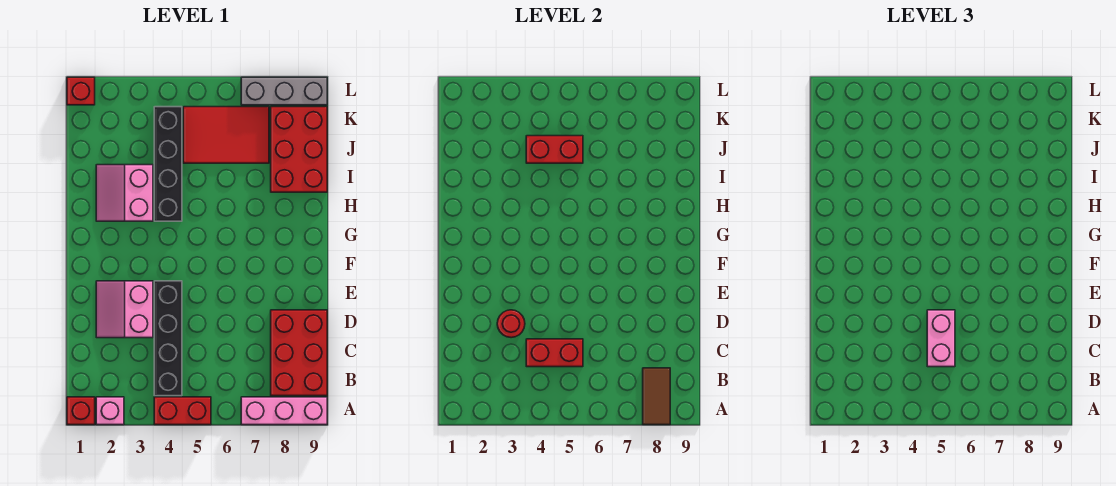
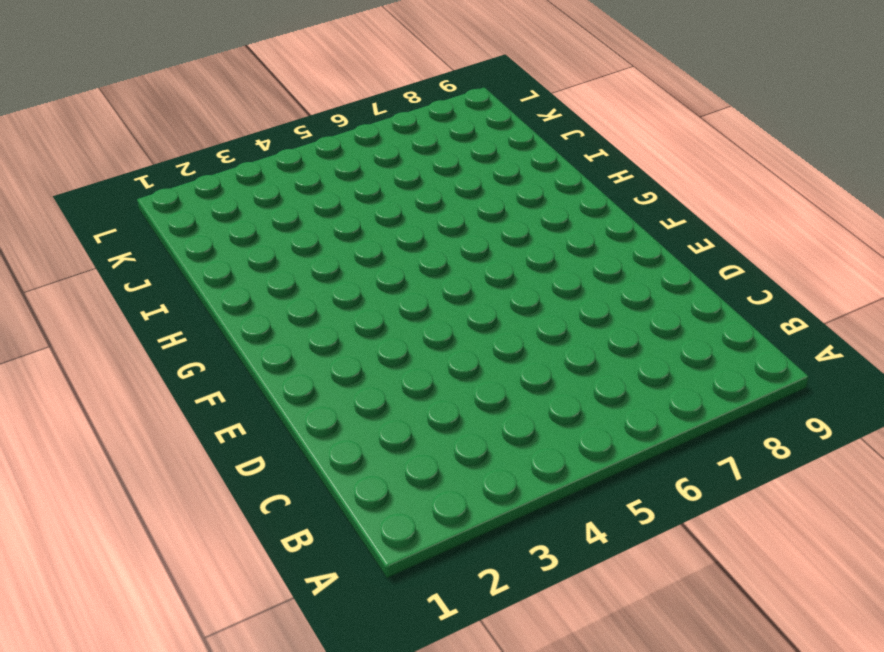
none -> red brick A1 level 1
none -> pink brick A2 level 1
none -> red brick A4:A5 level 1

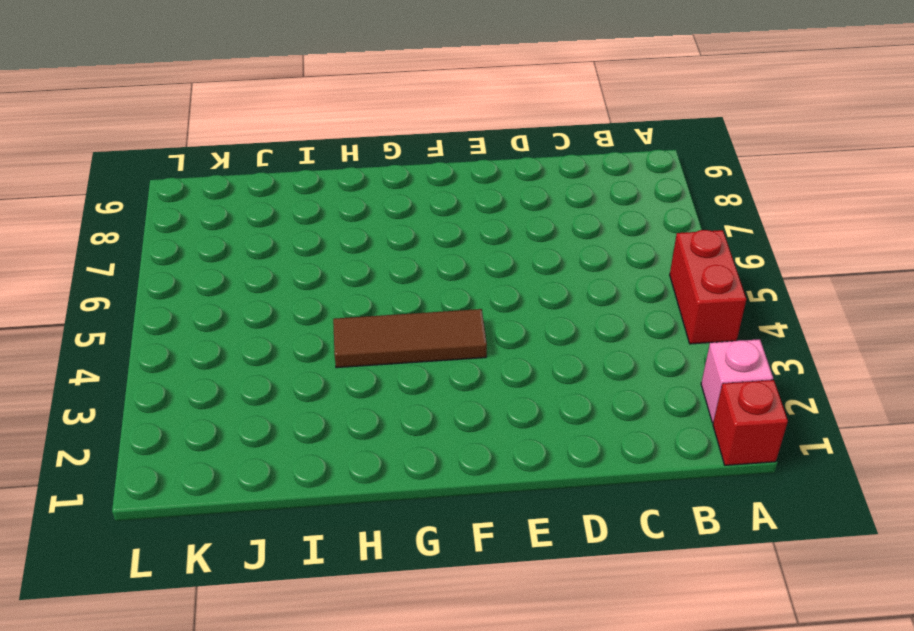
brown tile F4:H4 level 1 -> black brick H4:K4 level 1
none -> pink brick A7:A9 level 1
none -> black brick B4:E4 level 1
none -> red brick B8:D9 level 1

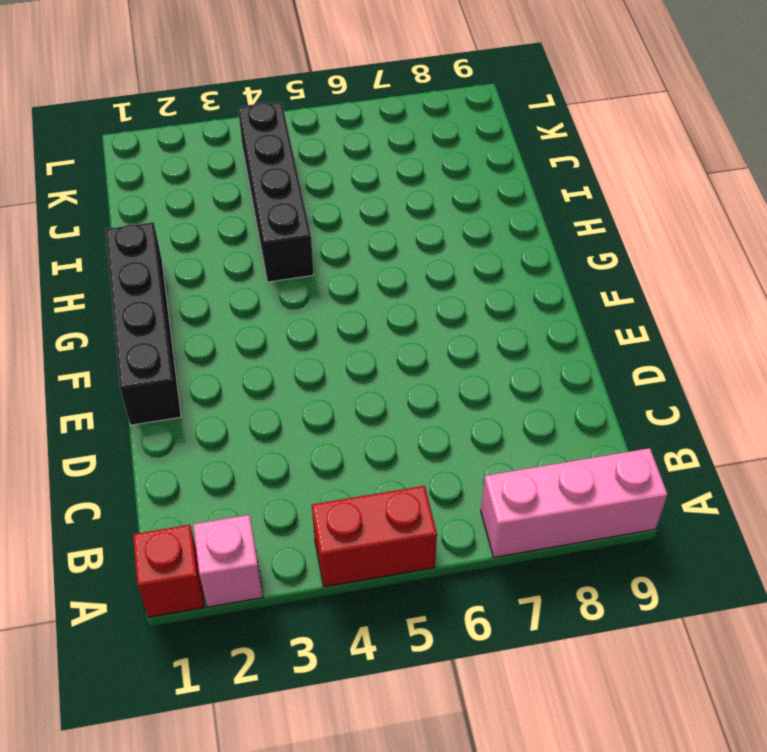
black brick E1:H1 level 1 -> black brick B4:E4 level 1
none -> red brick B8:D9 level 1
none -> pink slope D2:E3 level 1 top 3
none -> pink slope H2:I3 level 1 top 3

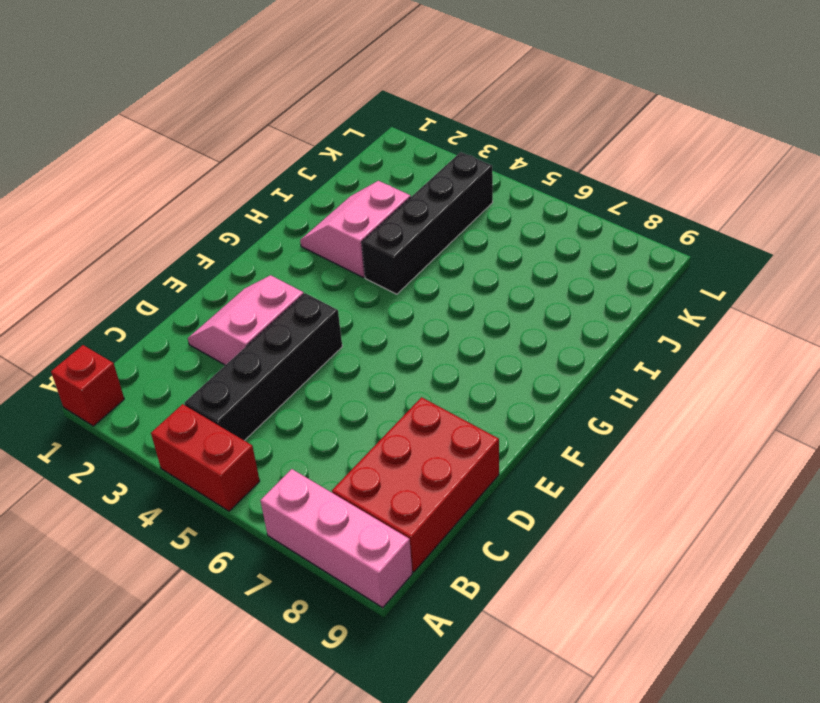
none -> pink brick A2 level 1
none -> red brick I8:K9 level 1
none -> red tile J5:K7 level 1

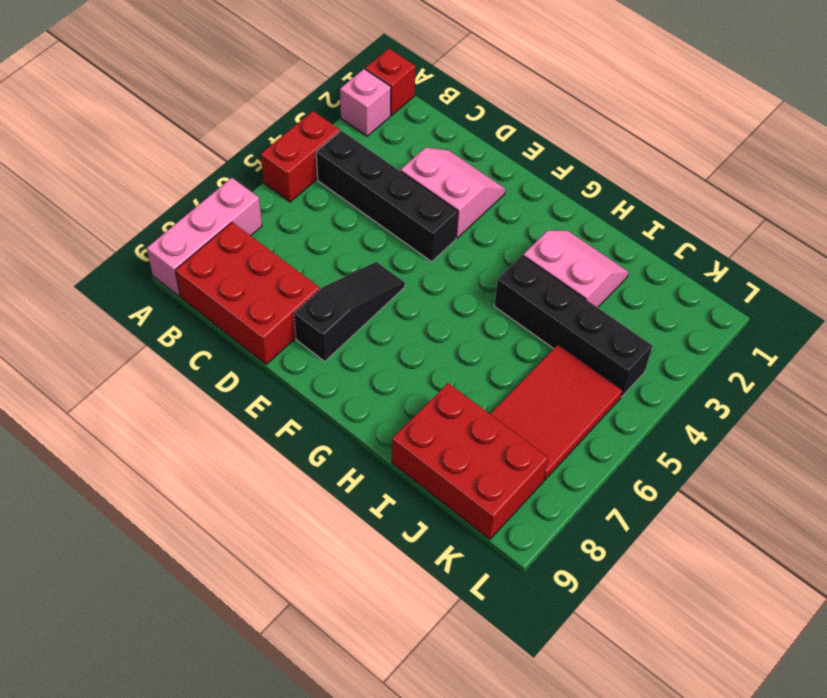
black slope E6:E8 level 1 top 8 -> none
none -> red brick L1 level 1
none -> grey brick L7:L9 level 1
none -> brown tile A8:B8 level 2

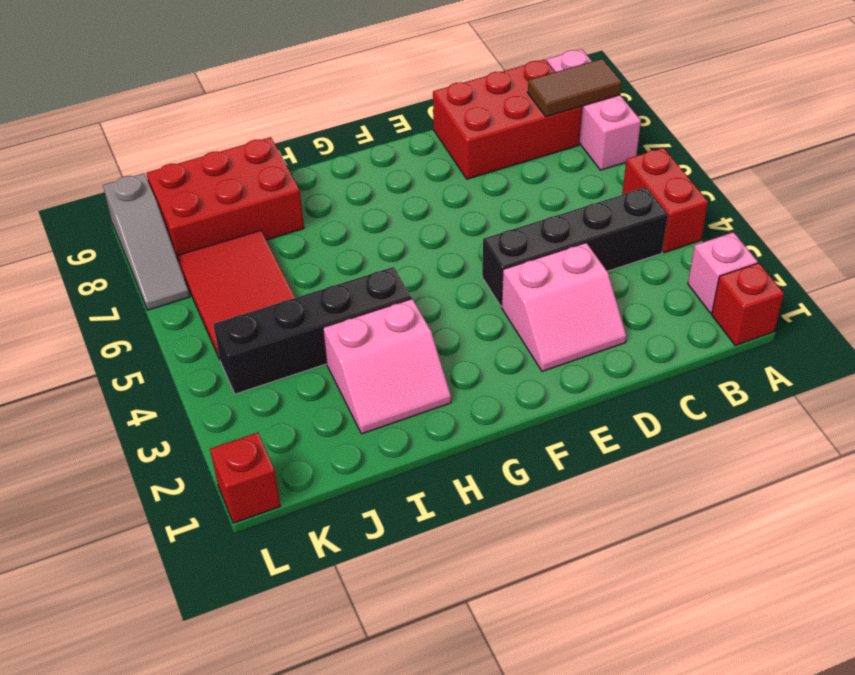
grey slope L7:L9 level 1 top 9 -> grey brick L7:L9 level 1
none -> red brick C4:C5 level 2
none -> red round brick D3 level 2
none -> red brick J4:J5 level 2

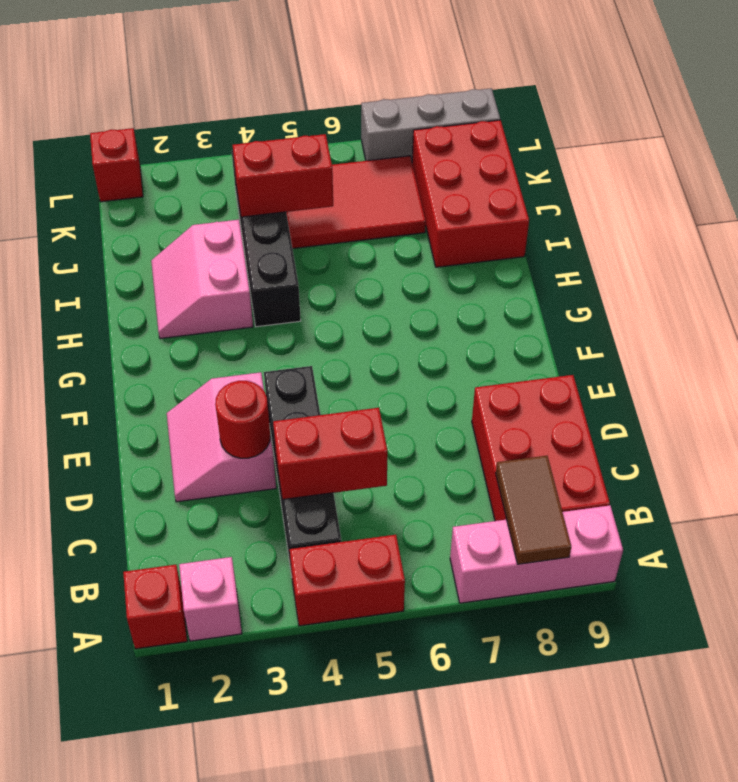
none -> pink brick C5:D5 level 3

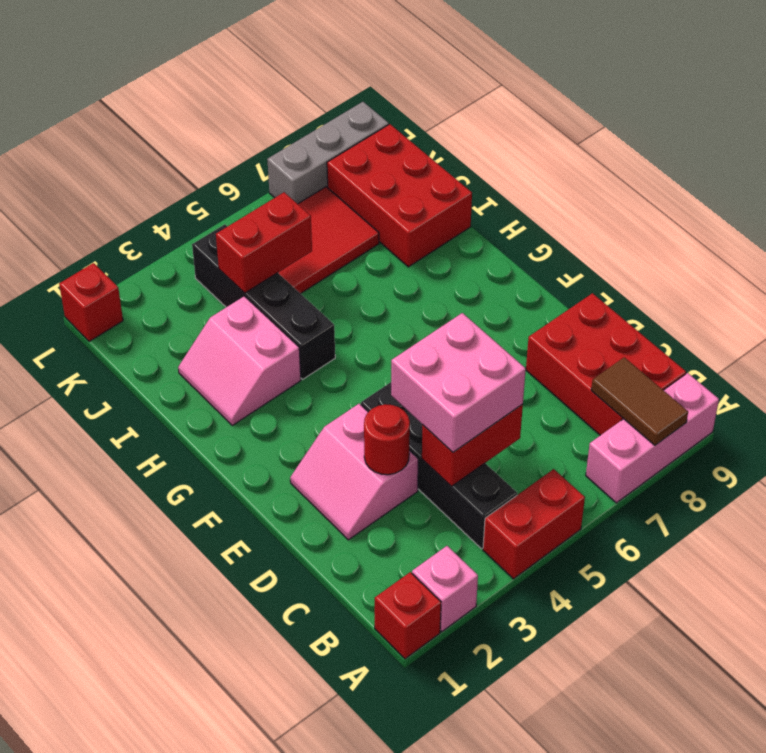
pink brick C4:D5 level 3 -> pink brick C5:D5 level 3

